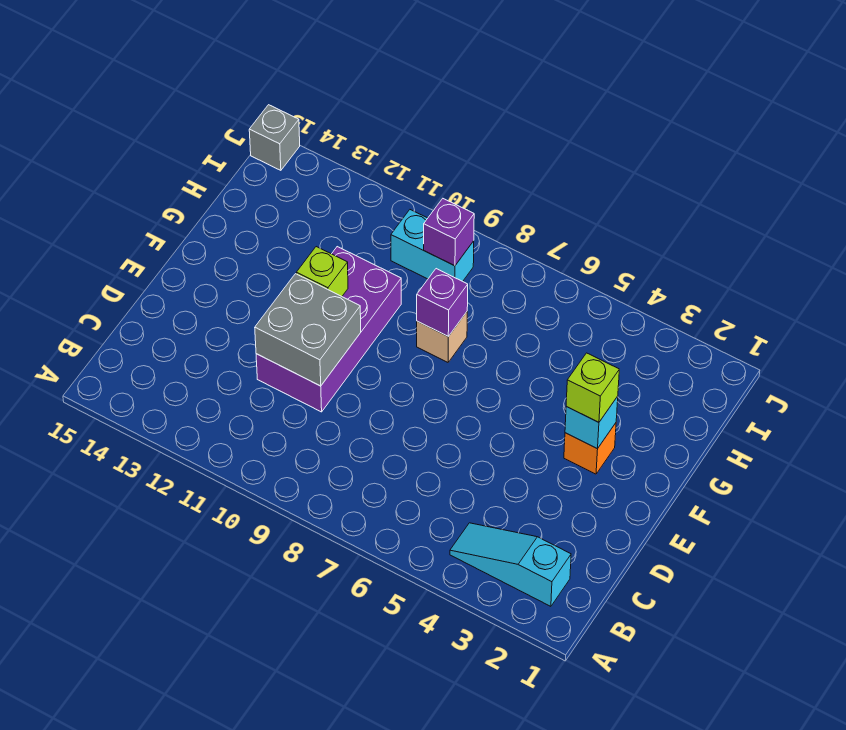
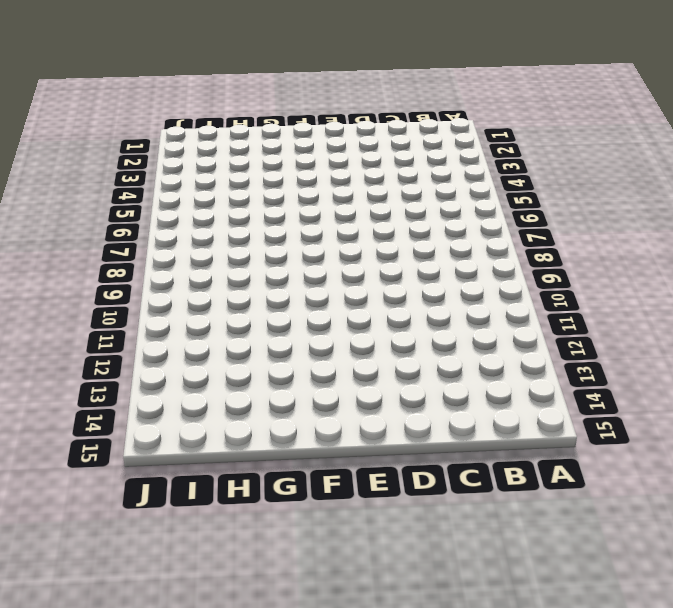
none -> cyan slope B2:B4 level 1 top 2
none -> purple brick D10:G11 level 1
none -> orange brick F3 level 1

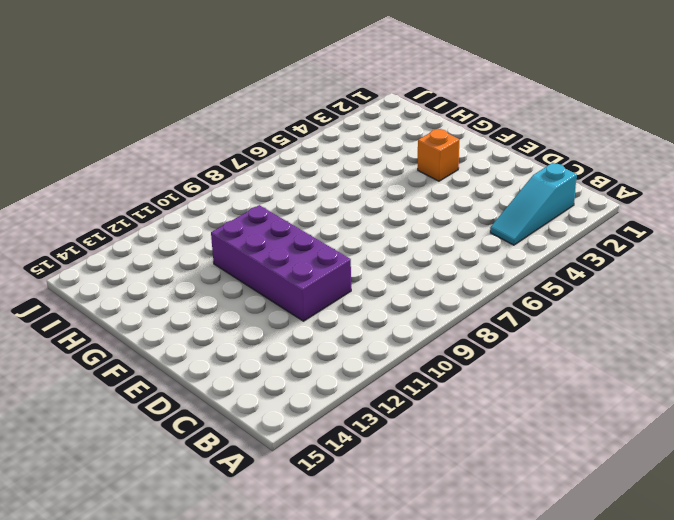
none -> tan brick G8 level 1
none -> cyan brick I9:I10 level 1
none -> grey brick J15 level 1

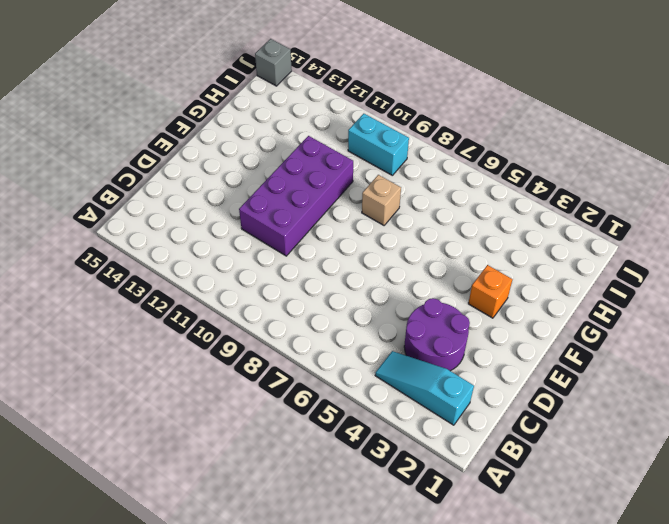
purple round brick C3:D4 level 1 -> none
none -> grey brick D10:E11 level 2
none -> cyan brick F3 level 2
none -> lime brick F11 level 2

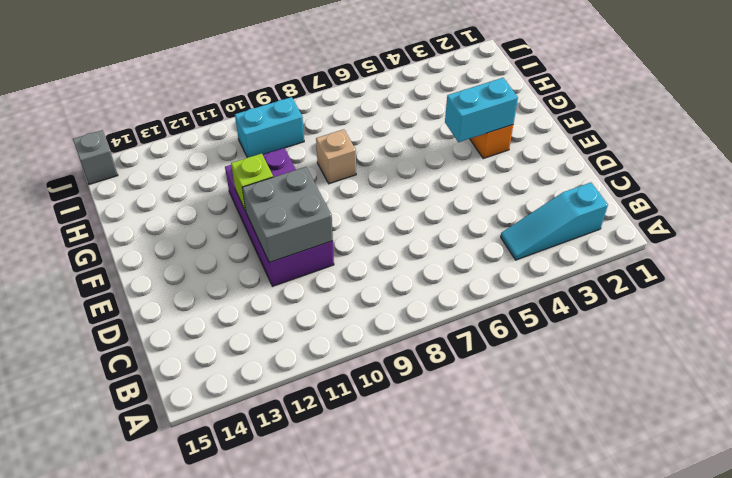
cyan brick F3:F4 level 2 -> cyan brick F3 level 2
none -> purple brick G8 level 2
none -> purple brick I9 level 2
none -> lime brick F3 level 3

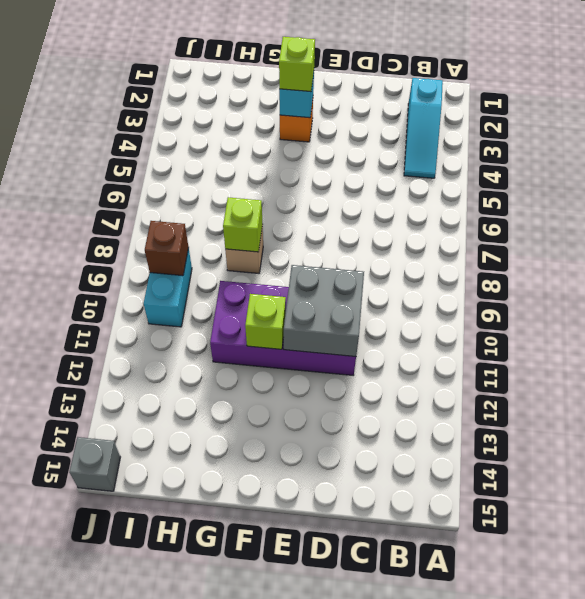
lime brick G8 level 2 -> purple brick G8 level 2
brown brick I9 level 2 -> purple brick I9 level 2

